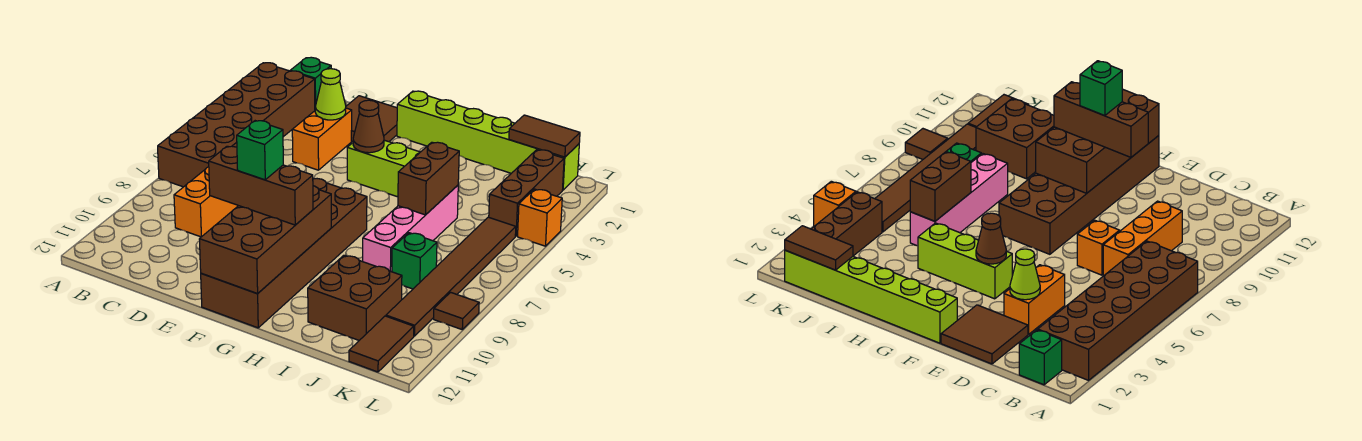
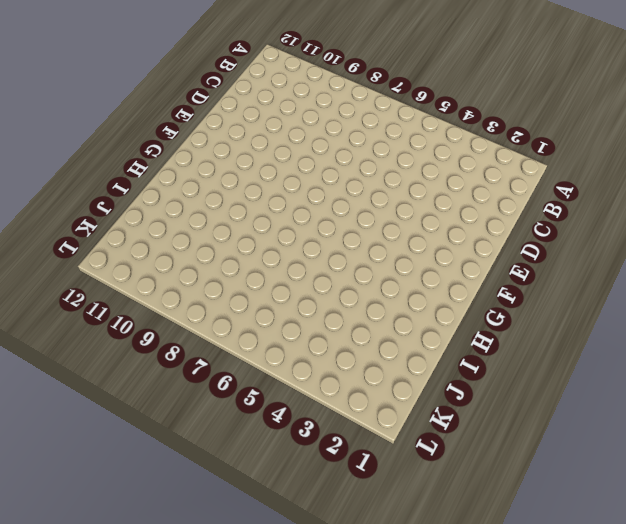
none -> brown brick A2:B7 level 1
none -> green brick B1 level 1
none -> orange brick C7:C9 level 1

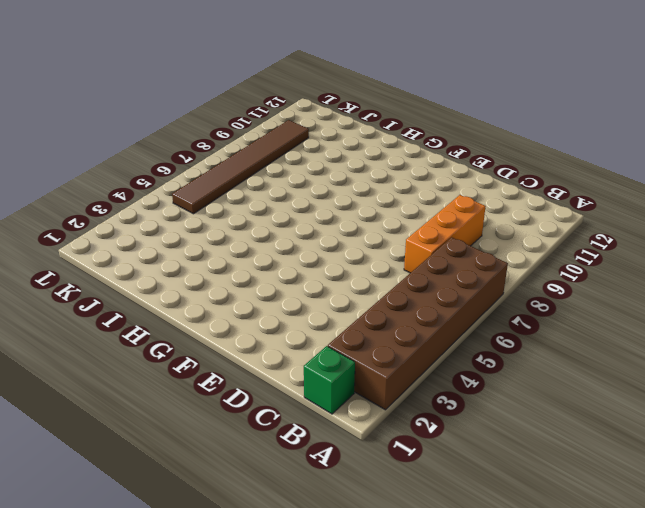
none -> brown tile D1:E2 level 1
none -> orange brick D3:D4 level 1
none -> orange brick D7 level 1

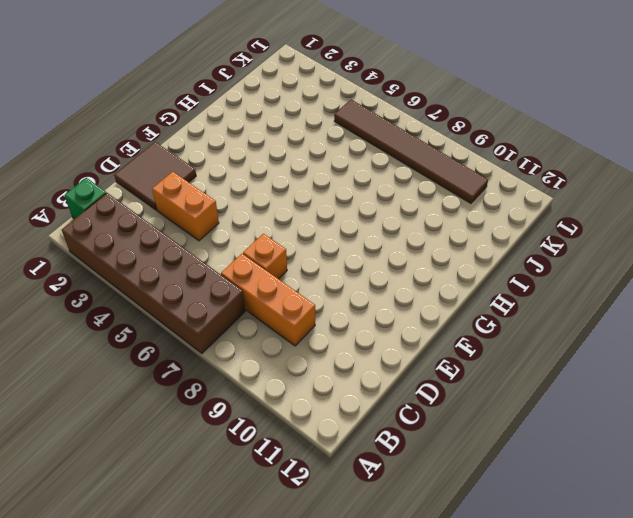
none -> lime brick F1:K1 level 1
none -> lime brick F4:H4 level 1
none -> brown brick F7:G12 level 1

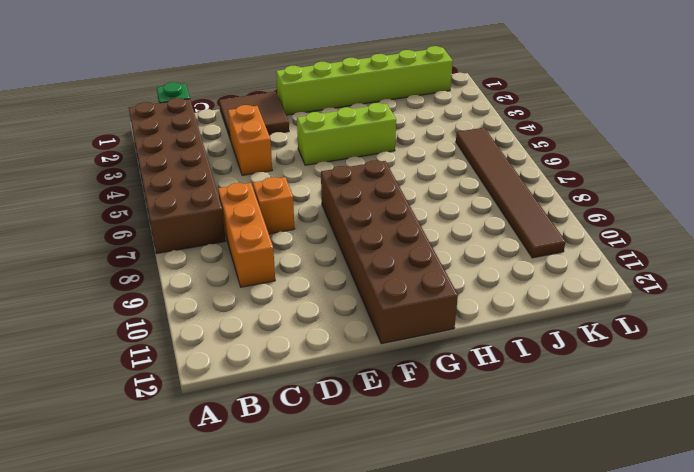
none -> pink brick I5:I8 level 1
none -> brown brick I10:J11 level 1
none -> green brick J8 level 1

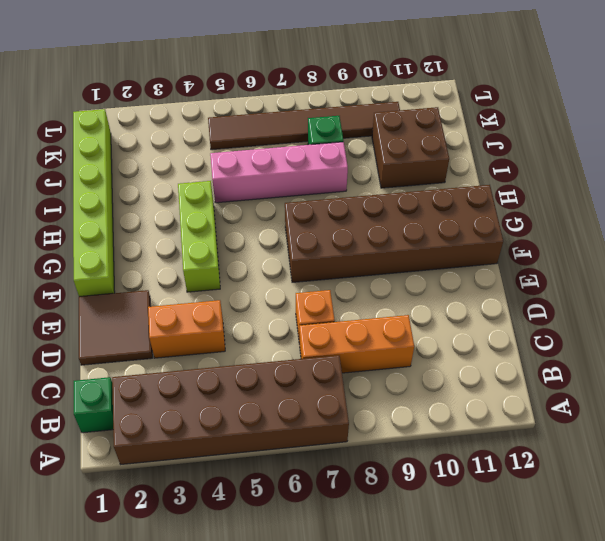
none -> brown brick K2:K4 level 1
none -> brown tile K11:K12 level 1
none -> orange brick L4 level 1

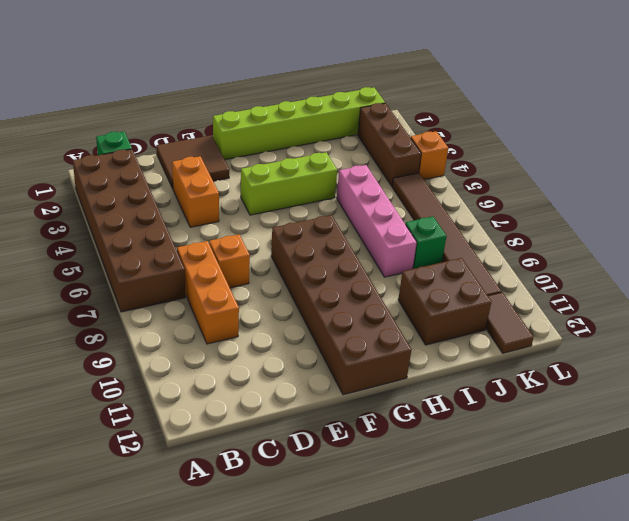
none -> brown tile L9 level 1
none -> lime cone D3 level 2
none -> brown cone F4 level 2

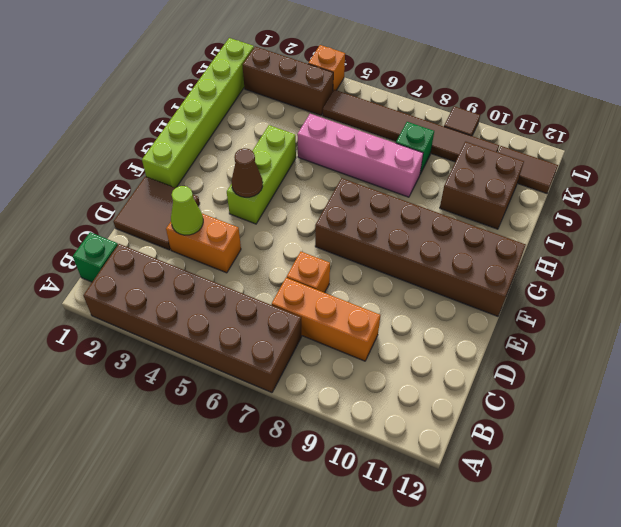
none -> brown brick F9:G12 level 2
none -> brown brick I5:I6 level 2
none -> brown tile J1:K1 level 2

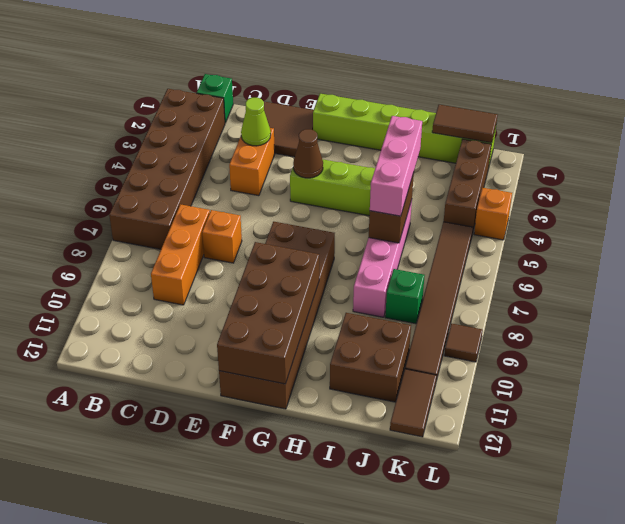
pink brick I4:I6 level 3 -> none
none -> brown brick E10:G10 level 3
none -> green brick F10 level 4

